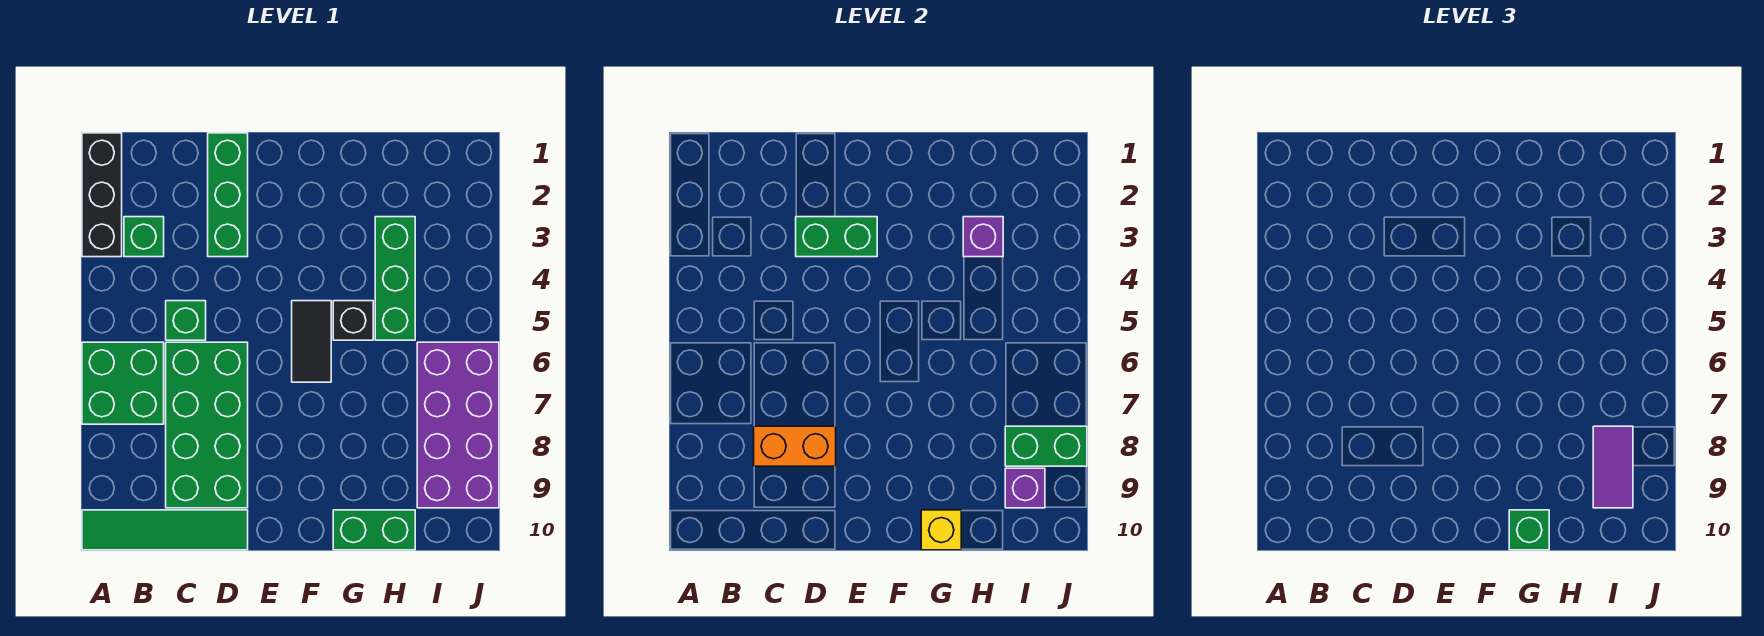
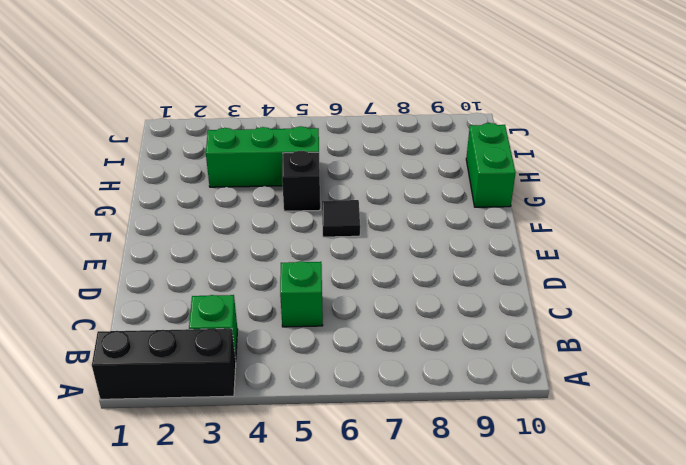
black tile F6 level 1 -> black tile F5:F6 level 1
none -> green brick A6:B7 level 1
none -> green tile A10:D10 level 1
none -> green brick C6:D9 level 1

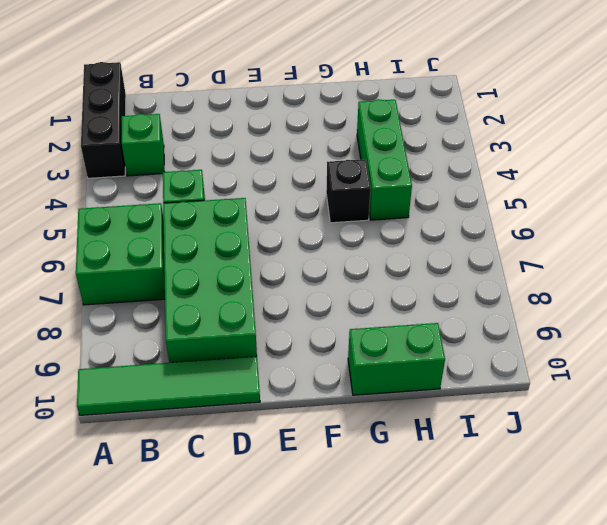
none -> green brick D1:D3 level 1
none -> black tile F5:F6 level 1
none -> purple brick I6:J9 level 1

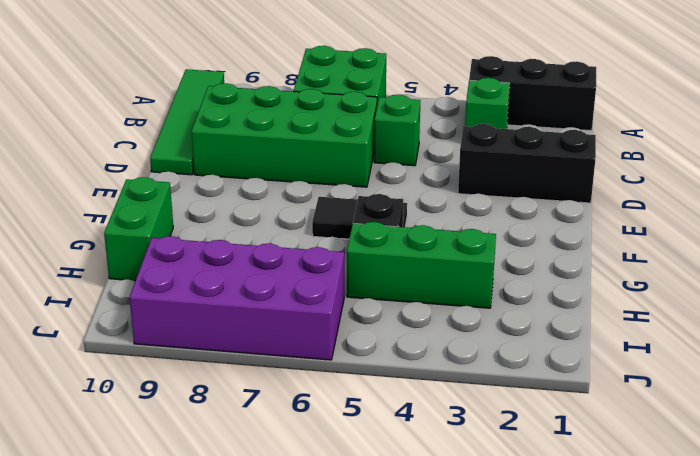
black brick D1:D3 level 1 -> green brick D1:D3 level 1
none -> orange brick C8:D8 level 2
none -> green brick D3:E3 level 2
none -> yellow brick G10 level 2

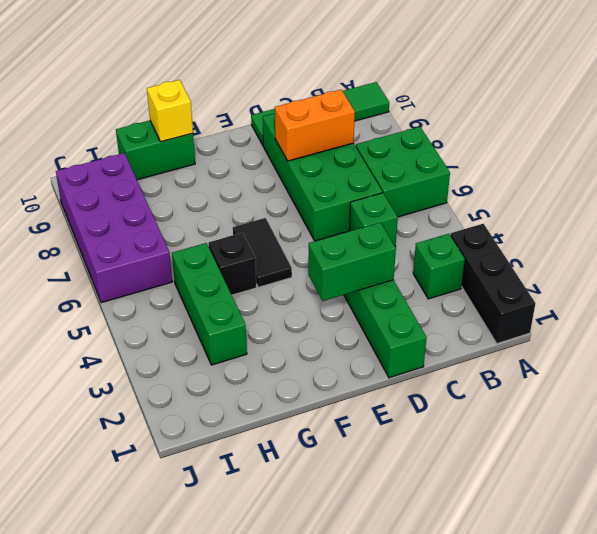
none -> purple brick H3 level 2
none -> green brick I8:J8 level 2
none -> purple brick I9 level 2

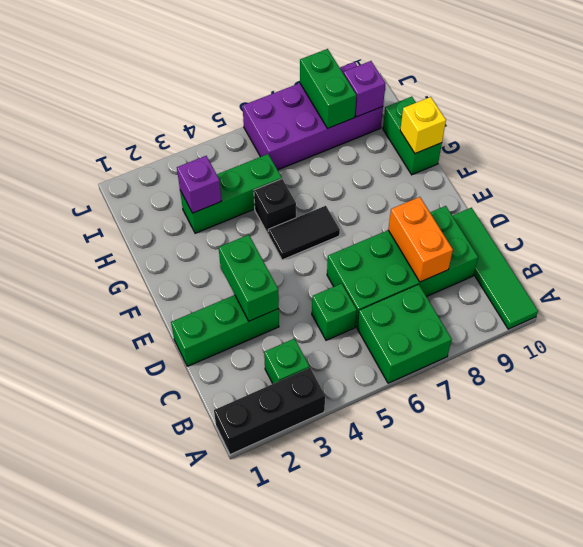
none -> green brick G10 level 3
none -> purple tile I8:I9 level 3

